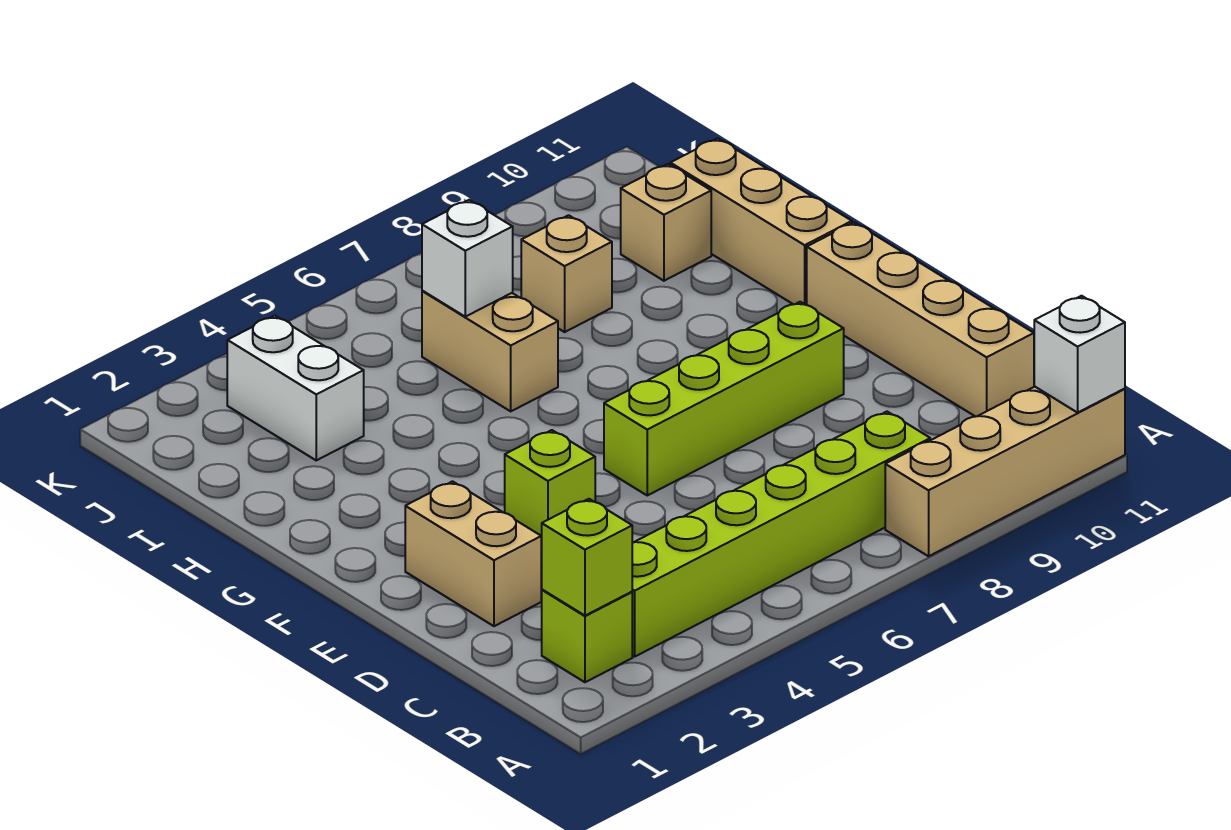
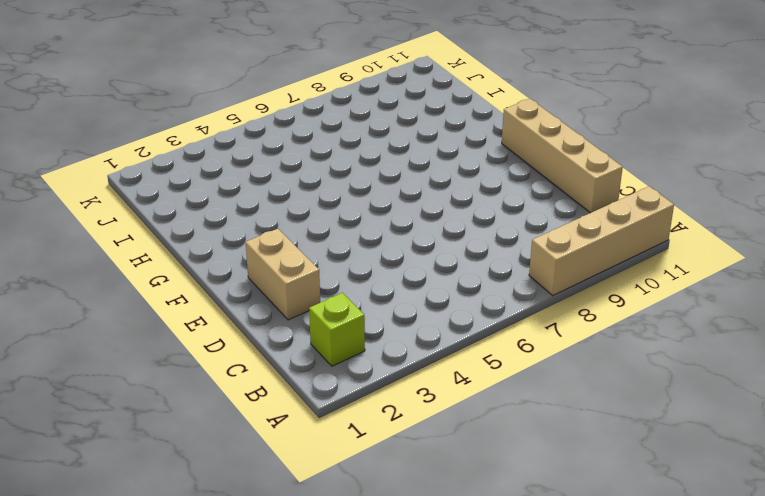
none -> lime brick B3:B8 level 1
none -> lime brick E4 level 1
none -> lime brick E6:E9 level 1

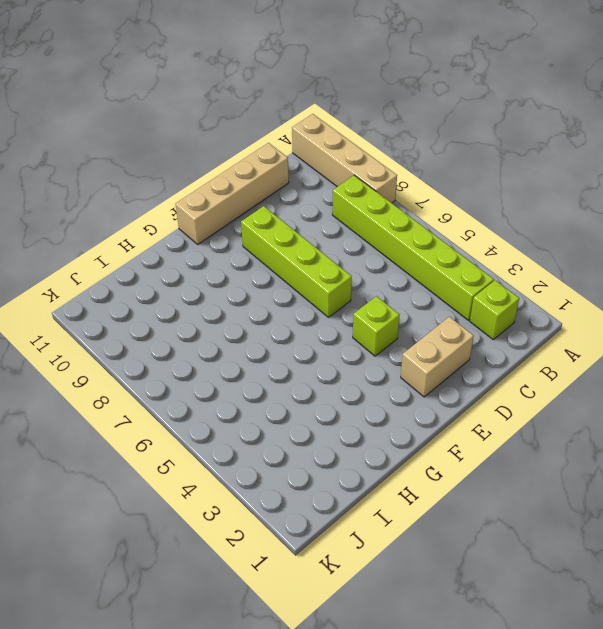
none -> tan brick G11:I11 level 1
none -> tan brick H6:I6 level 1
none -> white brick I3:J3 level 1

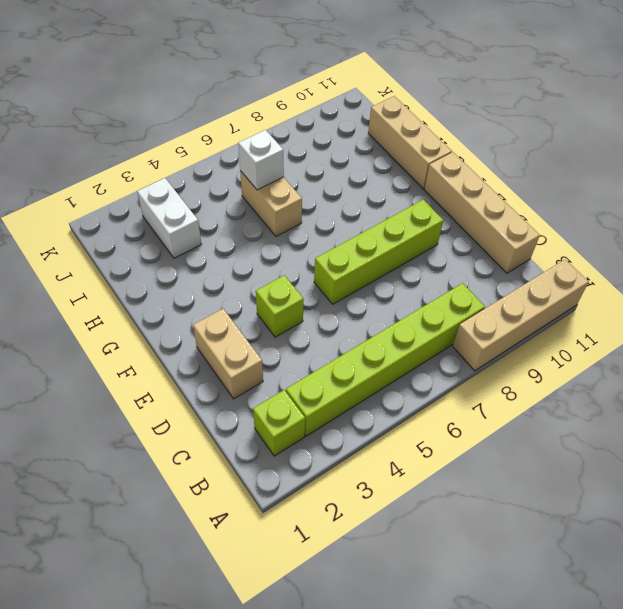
none -> tan brick I8 level 1
none -> tan brick I10 level 1
none -> white brick A11 level 2

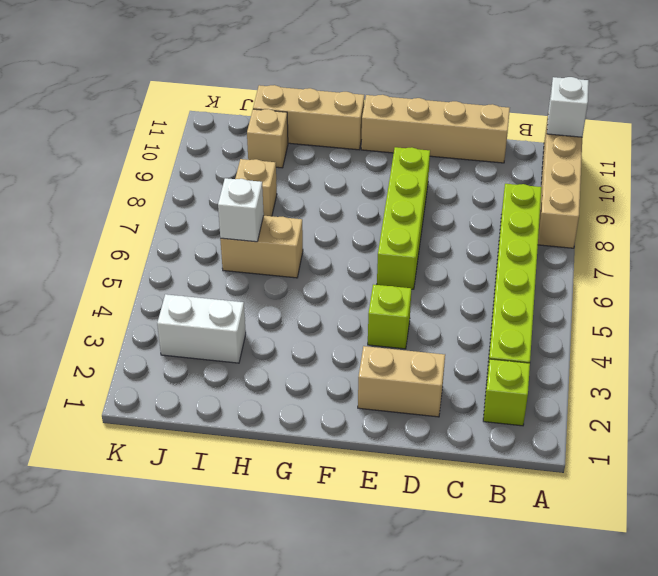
none -> lime brick B2 level 2

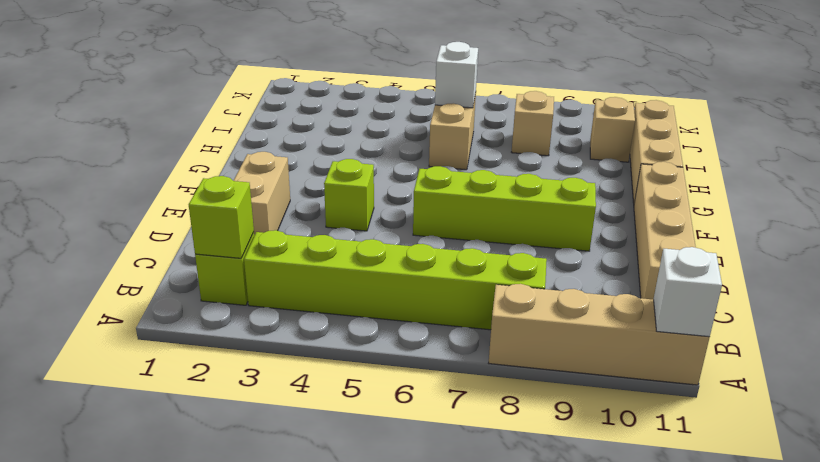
none -> white brick I3:J3 level 1

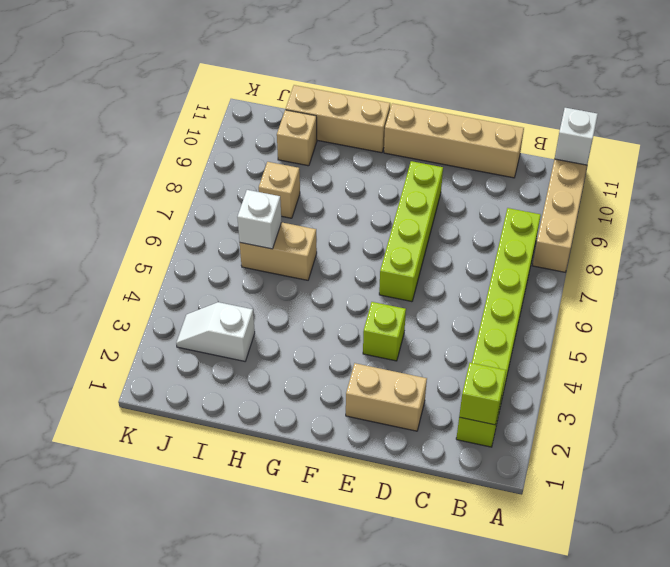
white slope I3:J3 level 1 top I -> white brick I3:J3 level 1

